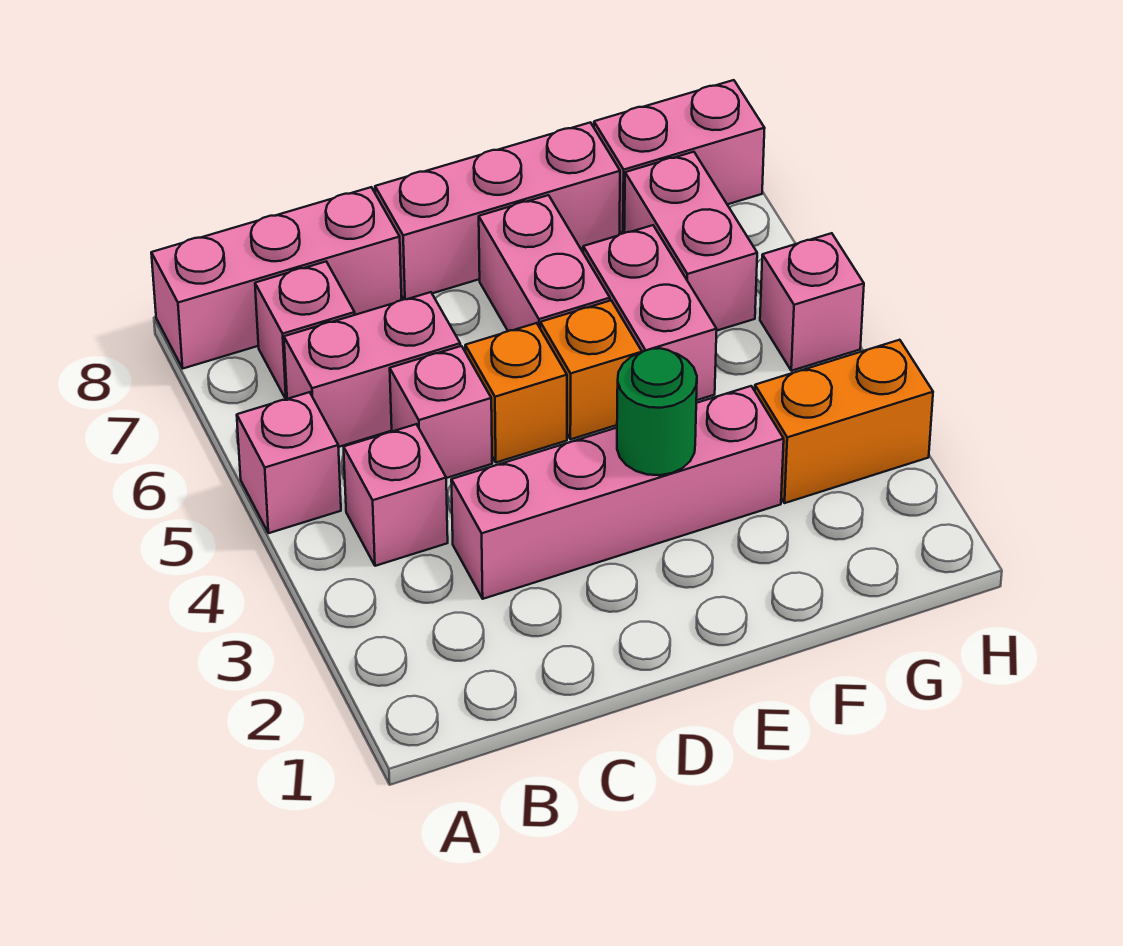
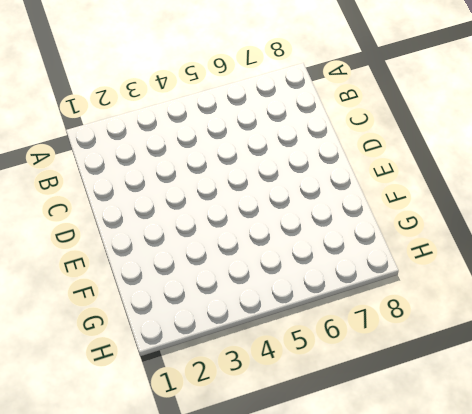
none -> pink brick A5 level 1
none -> pink brick A8:C8 level 1
none -> pink brick B4 level 1

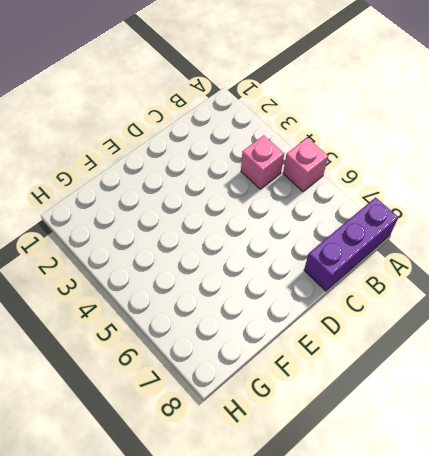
purple brick A8:C8 level 1 -> pink brick A8:C8 level 1
none -> pink brick B6:C6 level 1
none -> pink brick B7 level 1
none -> pink brick C3:F3 level 1

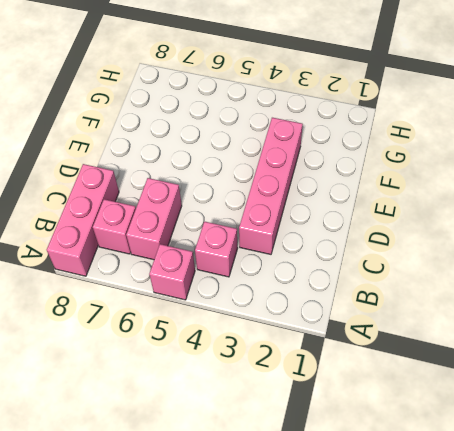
none -> pink brick C5 level 1
none -> orange brick D5 level 1
none -> pink brick D8:F8 level 1

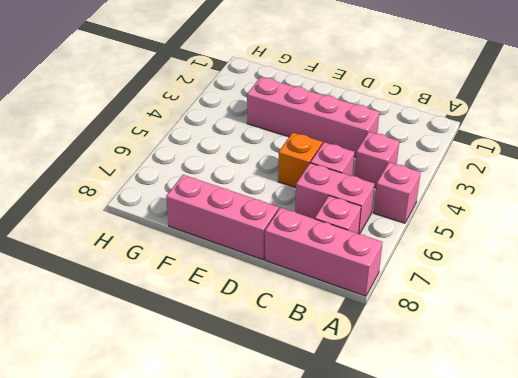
none -> orange brick E5 level 1
none -> pink brick E6:E7 level 1
none -> pink brick F5:F6 level 1

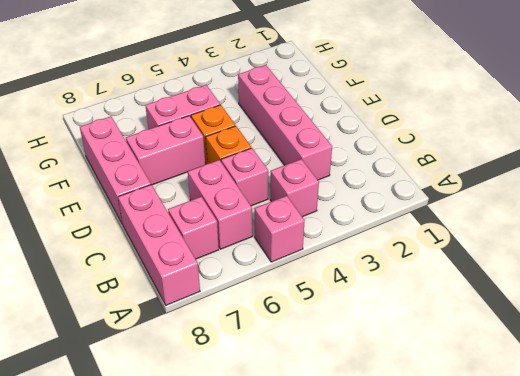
none -> orange brick G3:H3 level 1
none -> pink brick G6:G7 level 1
none -> pink brick G8:H8 level 1

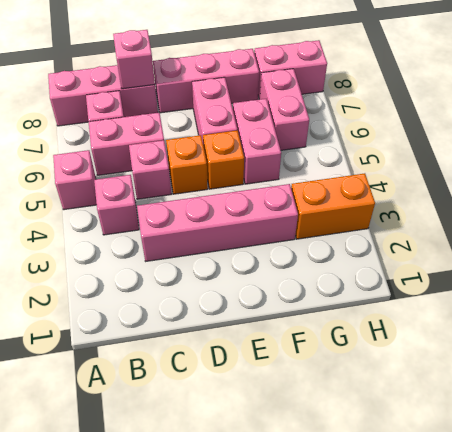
pink brick C8 level 2 -> pink brick H5 level 1
none -> green round brick E3 level 2

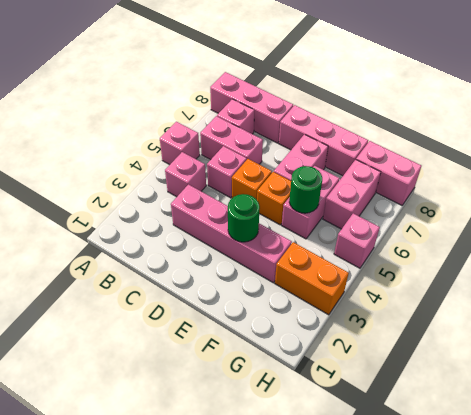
green round brick F5 level 2 -> none

